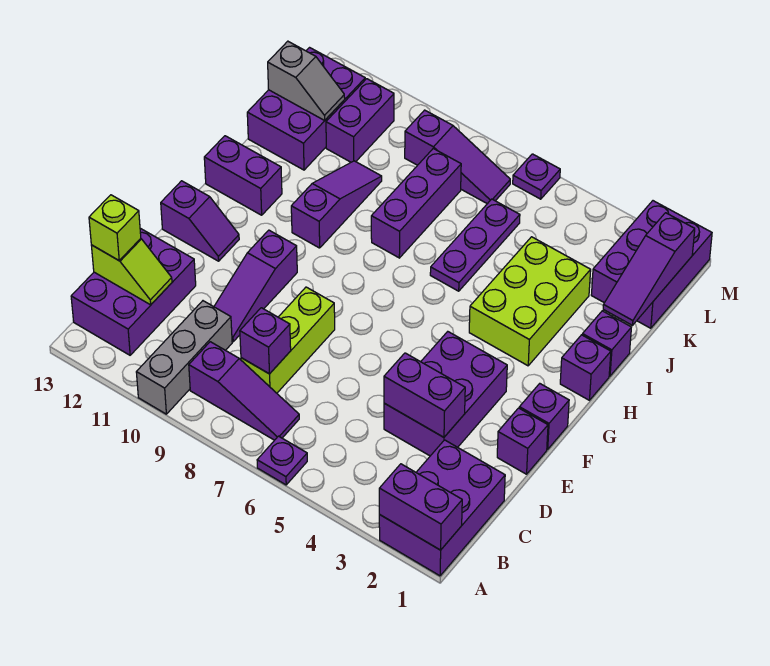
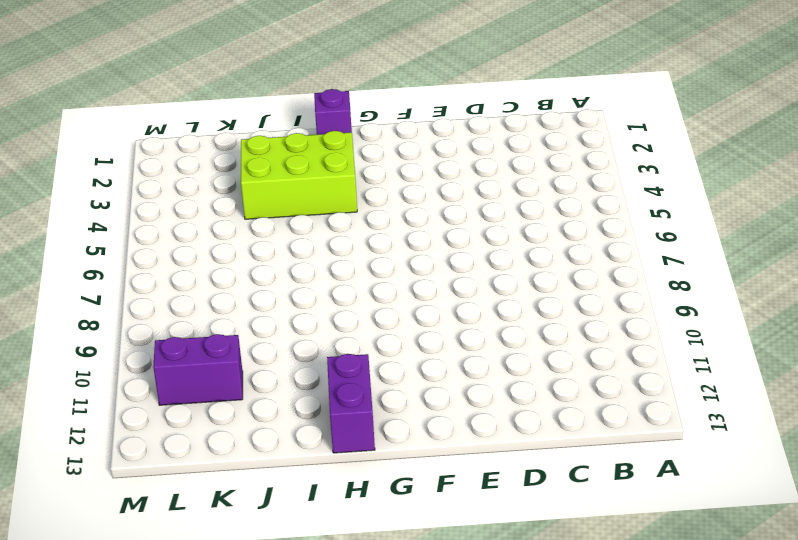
none -> purple brick A1:C2 level 1
none -> purple plate A6 level 1
none -> grey brick A10:C10 level 1
none -> purple slope B7:B9 level 1 top 9

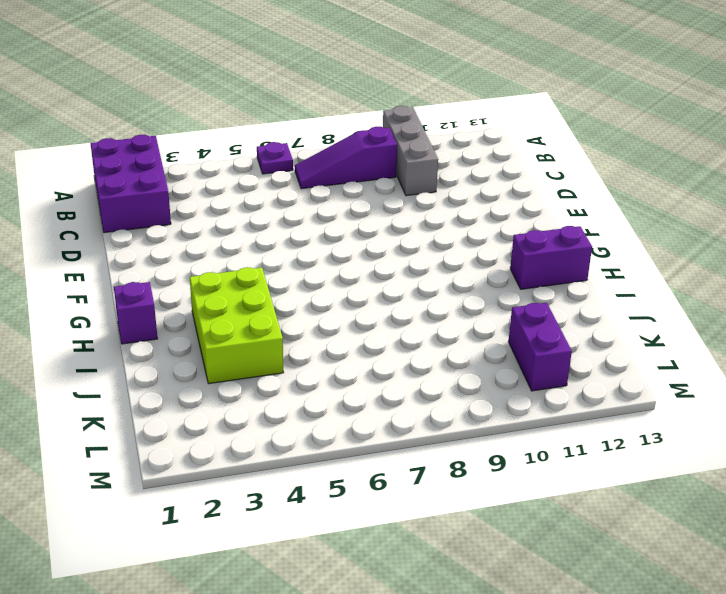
none -> purple brick B12:D13 level 1
none -> lime brick C8:E8 level 1
none -> purple brick D3:F4 level 1
none -> purple slope D10:F10 level 1 top F

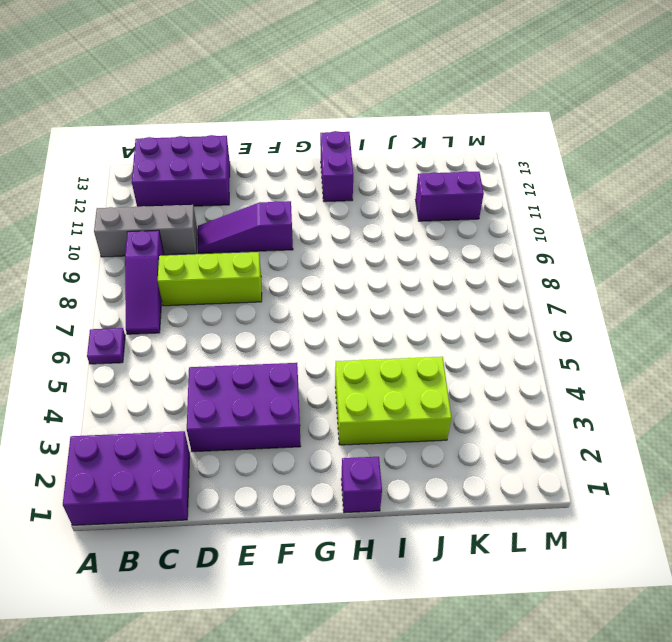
none -> purple brick E1 level 1
none -> purple brick F1 level 1
none -> purple slope F12:F13 level 1 top 13
none -> purple slope H10:J10 level 1 top H

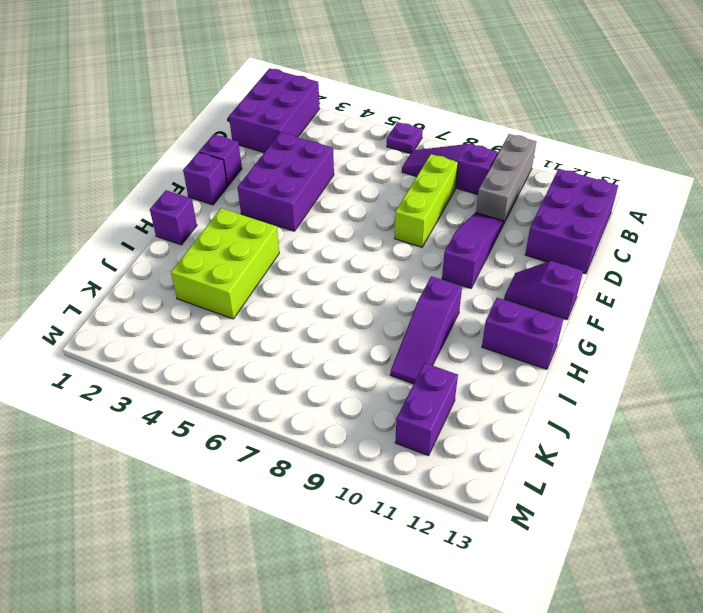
none -> purple brick I1 level 1
none -> purple plate I6:K6 level 1
none -> purple brick I8:K8 level 1
none -> purple brick J12:L13 level 1

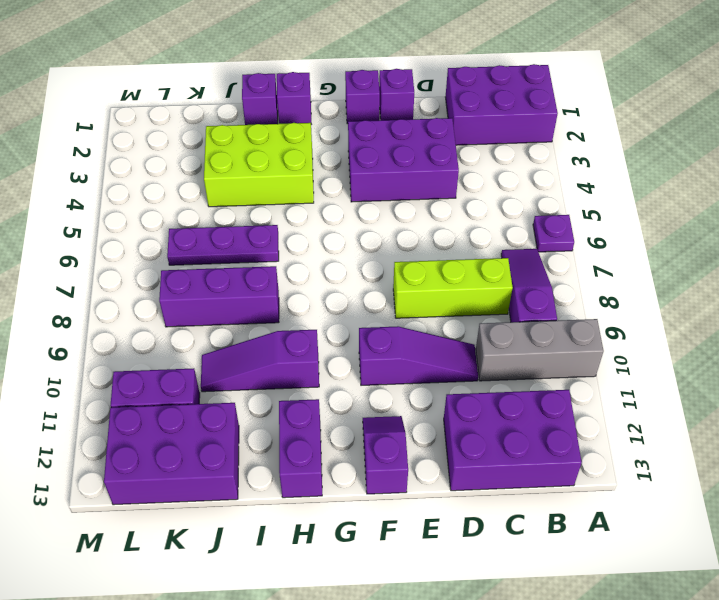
none -> purple brick K1:M2 level 1
none -> purple slope L7:L9 level 1 top 9
none -> purple plate M6 level 1
none -> purple brick A1:A2 level 2

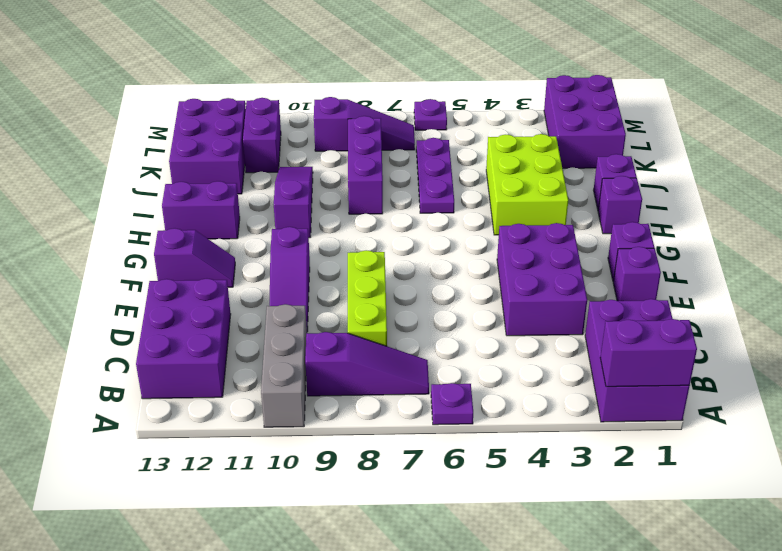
none -> purple brick C8 level 2
none -> lime slope C12:C13 level 2 top 13
none -> purple brick D3:D4 level 2
none -> purple slope J1:L1 level 2 top L

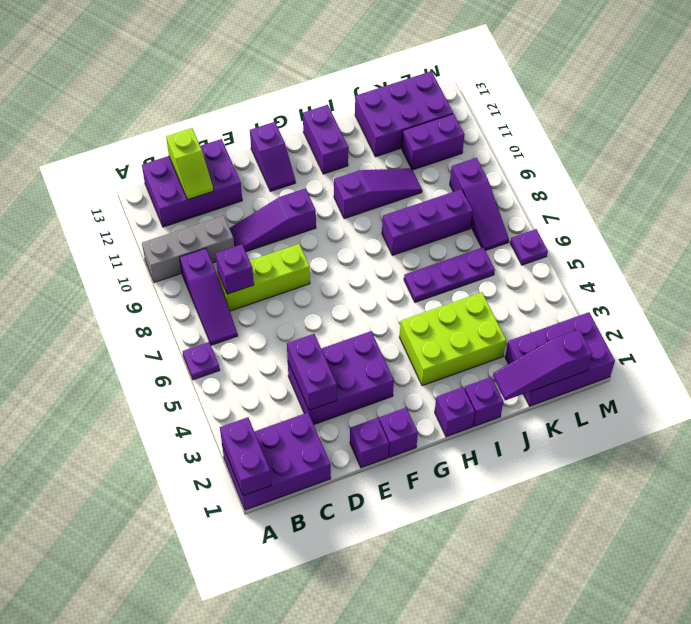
none -> grey slope K12:K13 level 2 top 13
none -> lime brick C13 level 3

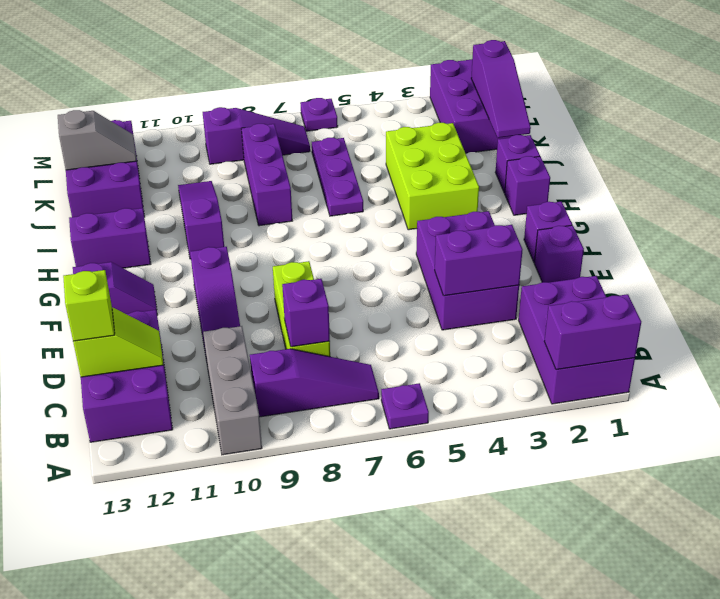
none -> purple brick K11:L11 level 1

